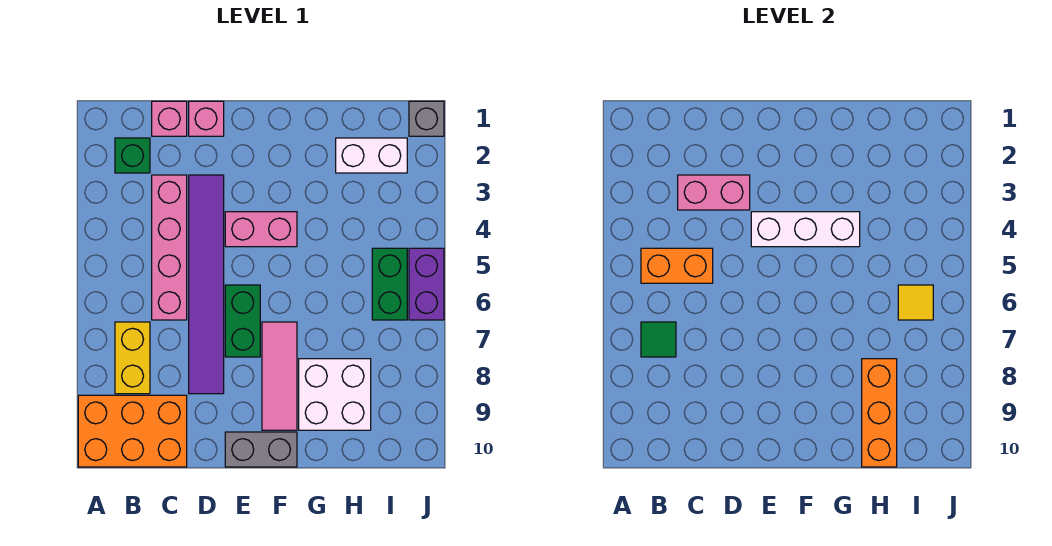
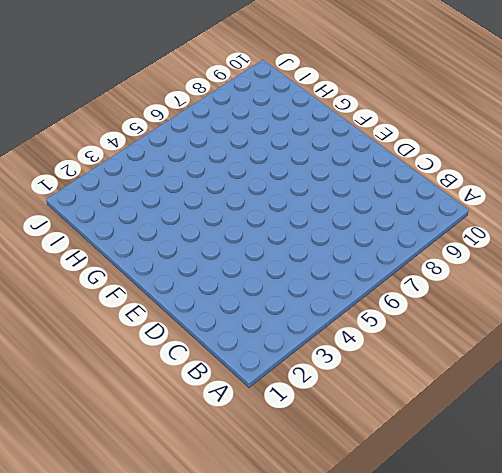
none -> orange brick A9:C10 level 1
none -> green brick B2 level 1
none -> yellow brick B7:B8 level 1

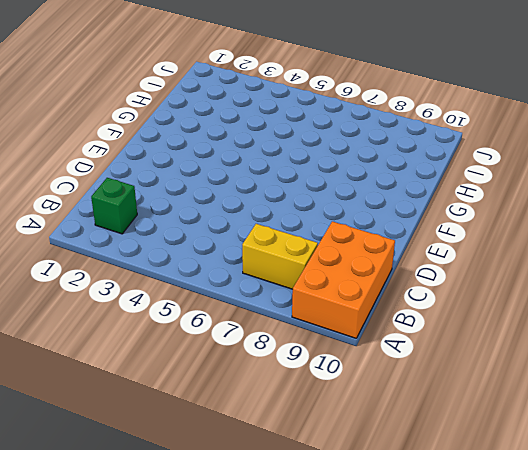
none -> pink brick C1 level 1
none -> pink brick C3:C6 level 1
none -> pink brick D1 level 1

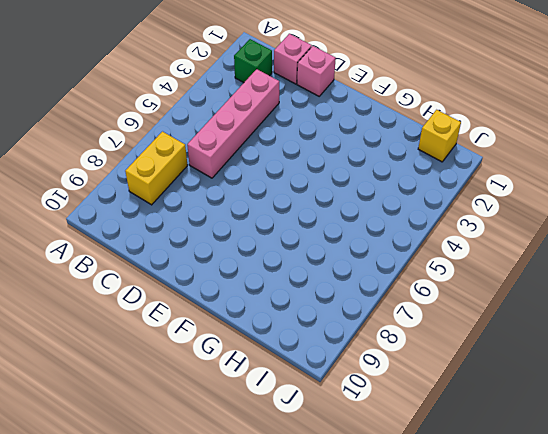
yellow brick I1 level 1 -> none
none -> orange brick A9:C10 level 1
none -> purple tile D3:D8 level 1
none -> pink brick E4:F4 level 1

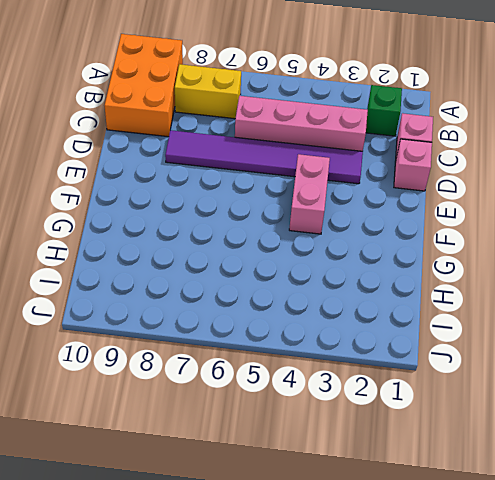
none -> green brick E6:E7 level 1
none -> grey brick E10:F10 level 1
none -> pink tile F7:F9 level 1

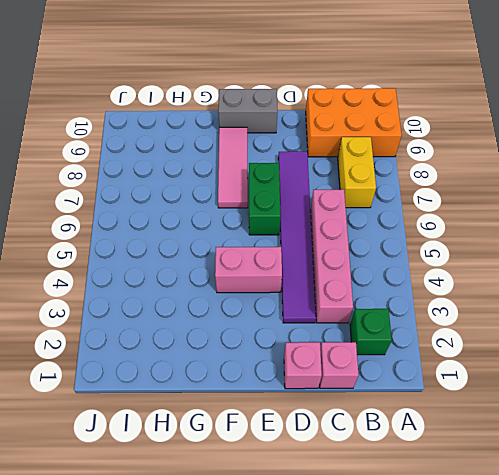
none -> white brick G8:H9 level 1
none -> white brick H2:I2 level 1
none -> green brick I5:I6 level 1

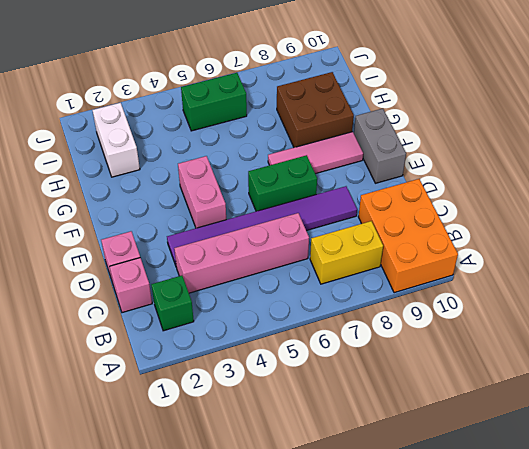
brown brick G8:H9 level 1 -> white brick G8:H9 level 1
none -> grey brick J1 level 1
none -> purple brick J5:J6 level 1
none -> orange brick B5:C5 level 2

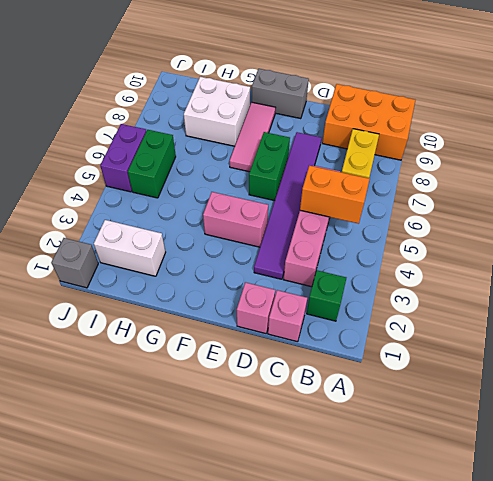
none -> green tile B7 level 2
none -> pink brick C3:D3 level 2
none -> white brick E4:G4 level 2

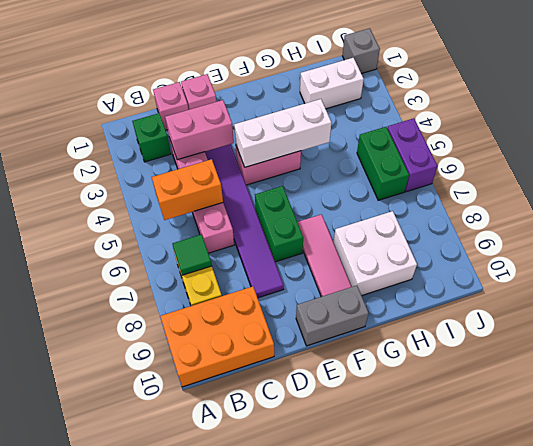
none -> orange brick H8:H10 level 2
none -> yellow tile I6 level 2

